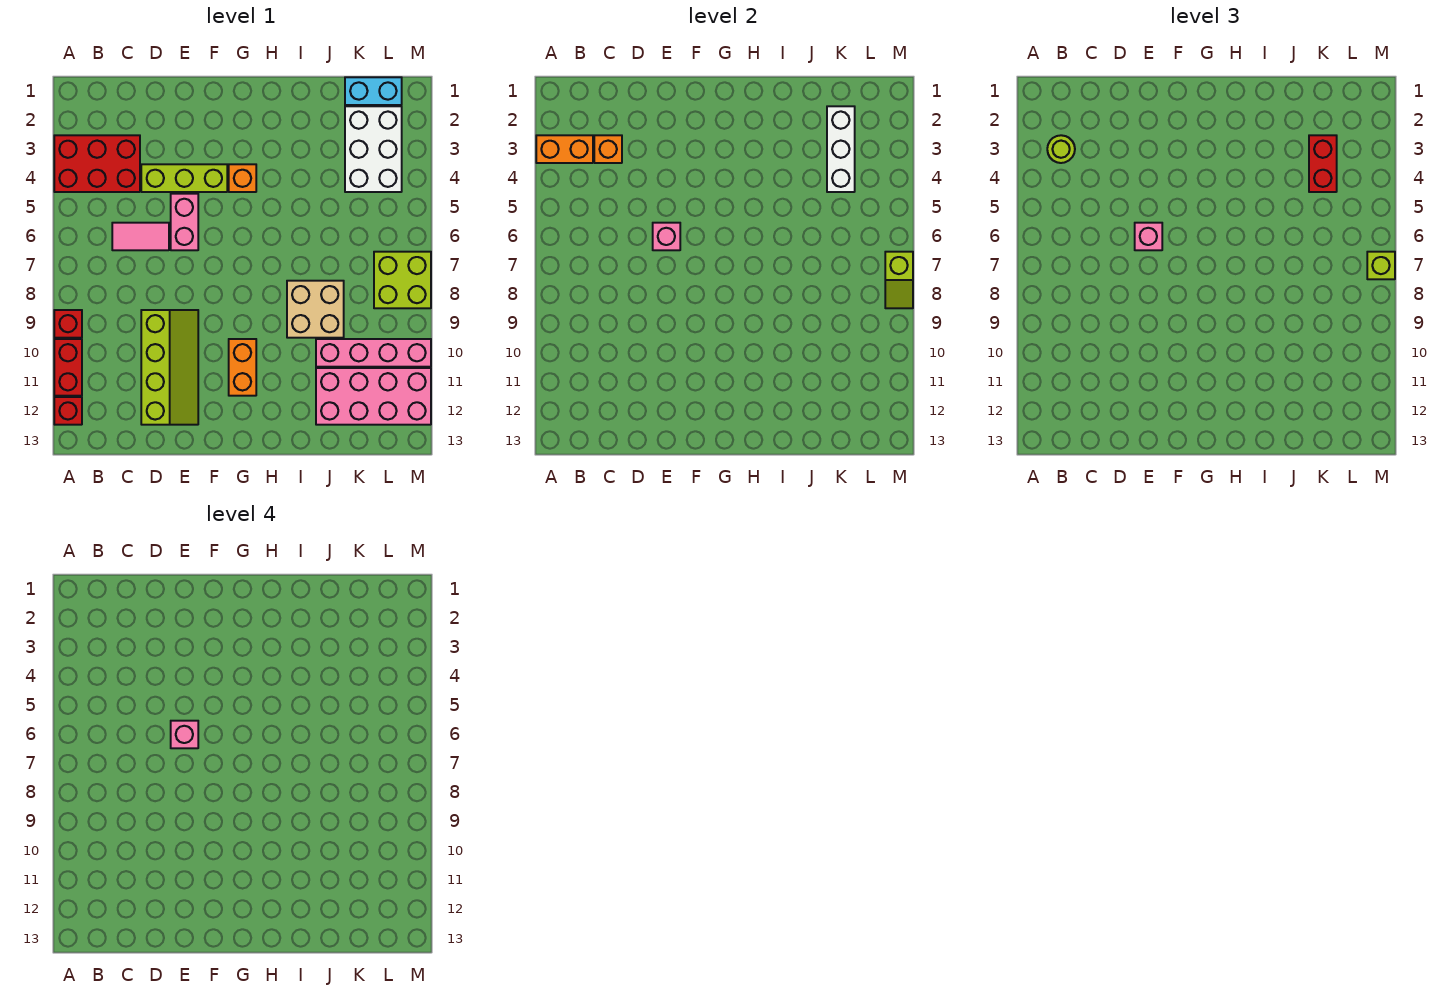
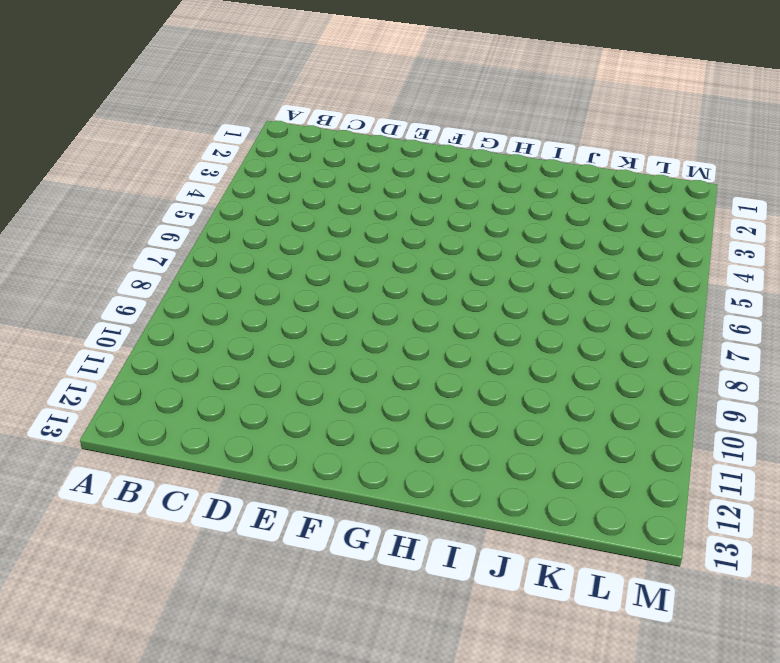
none -> red brick A3:C4 level 1
none -> red brick A9 level 1
none -> red brick A10:A11 level 1

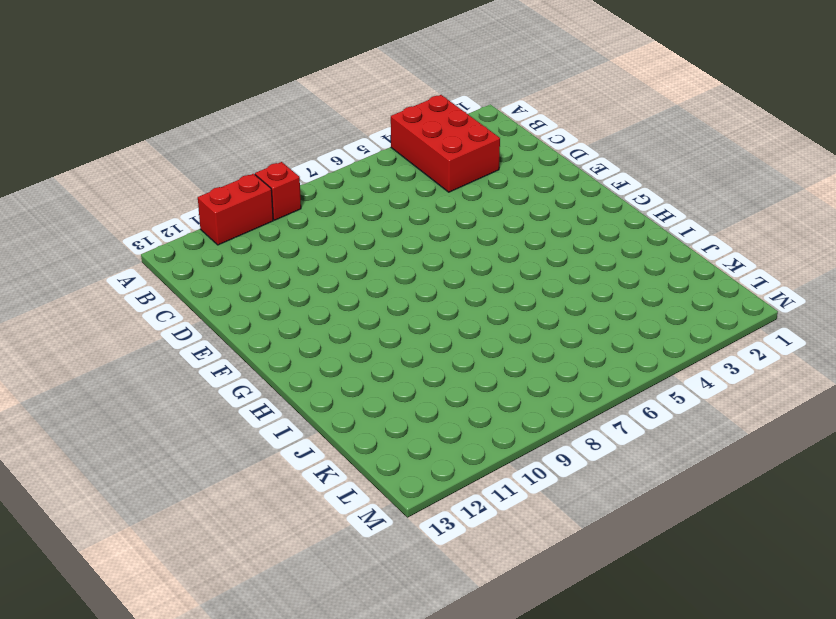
none -> red brick A12 level 1
none -> pink tile C6:D6 level 1
none -> lime brick D4:F4 level 1

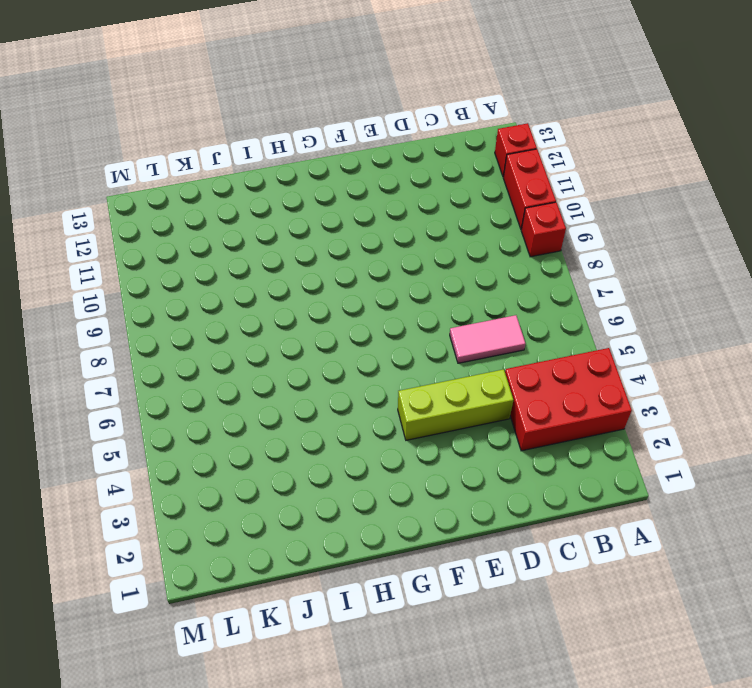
none -> lime slope D9:E12 level 1 top D
none -> pink brick E5:E6 level 1
none -> orange brick G4 level 1

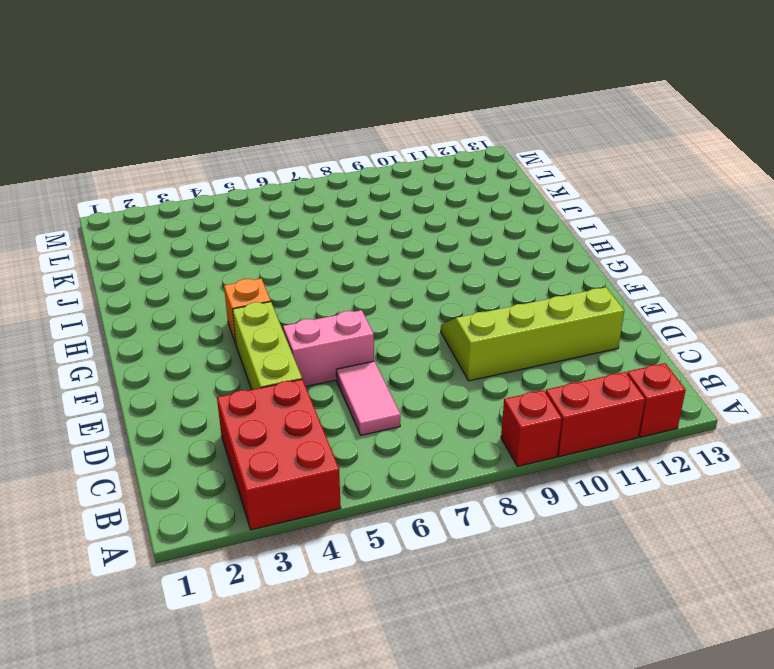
none -> orange brick G10:G11 level 1
none -> tan brick I8:J9 level 1
none -> pink brick J10:M10 level 1

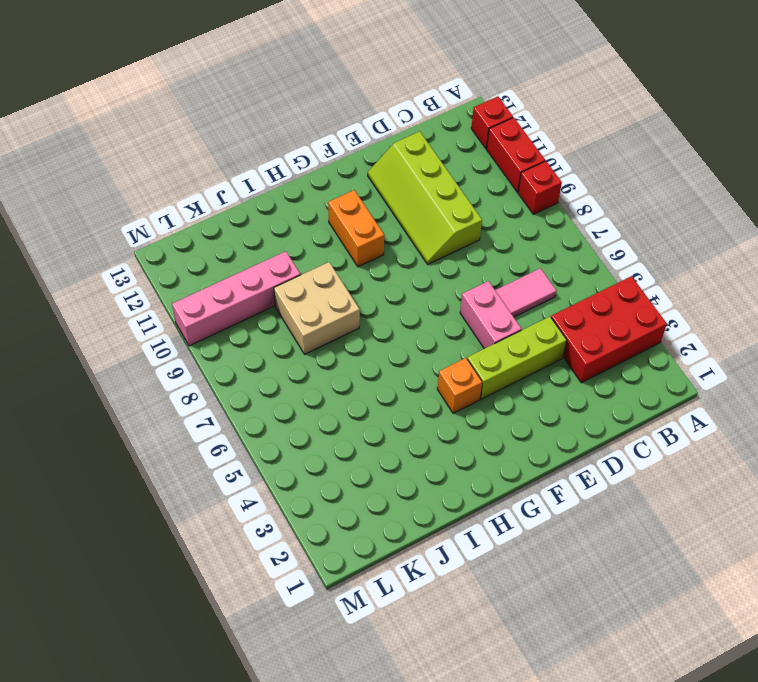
none -> pink brick J11:M12 level 1
none -> cyan brick K1:L1 level 1
none -> white brick K2:L4 level 1

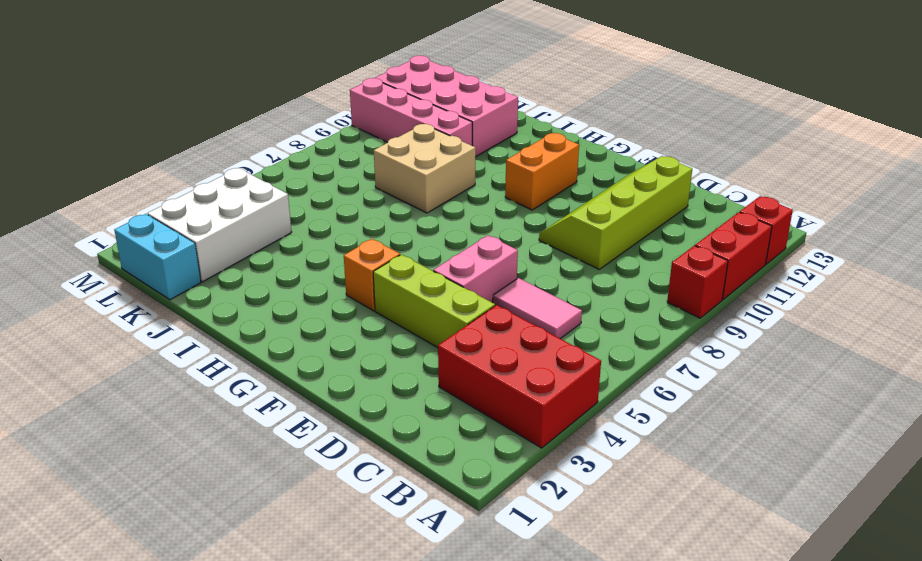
none -> lime brick L7:M8 level 1
none -> orange brick A3:B3 level 2
none -> orange brick C3 level 2

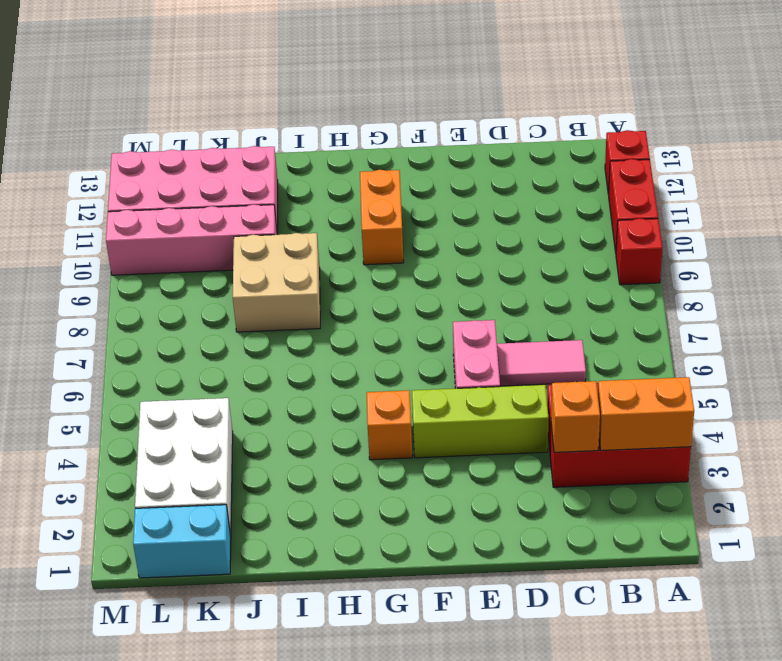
none -> lime slope D9:E12 level 1 top D
none -> lime brick L7:M8 level 1
none -> pink brick E6 level 2

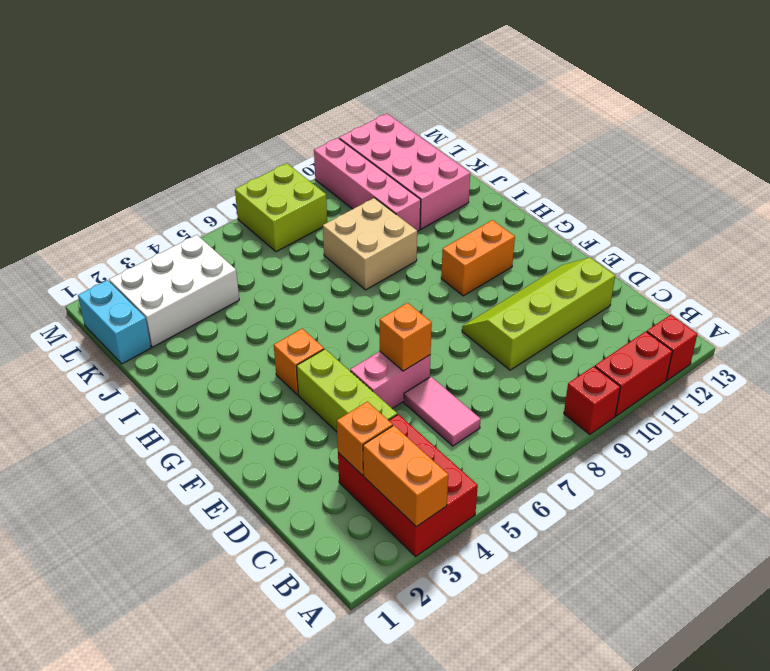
orange brick E6 level 2 -> pink brick E6 level 2
none -> white brick K2:K4 level 2
none -> lime slope M7:M8 level 2 top 7
none -> lime round brick B3 level 3

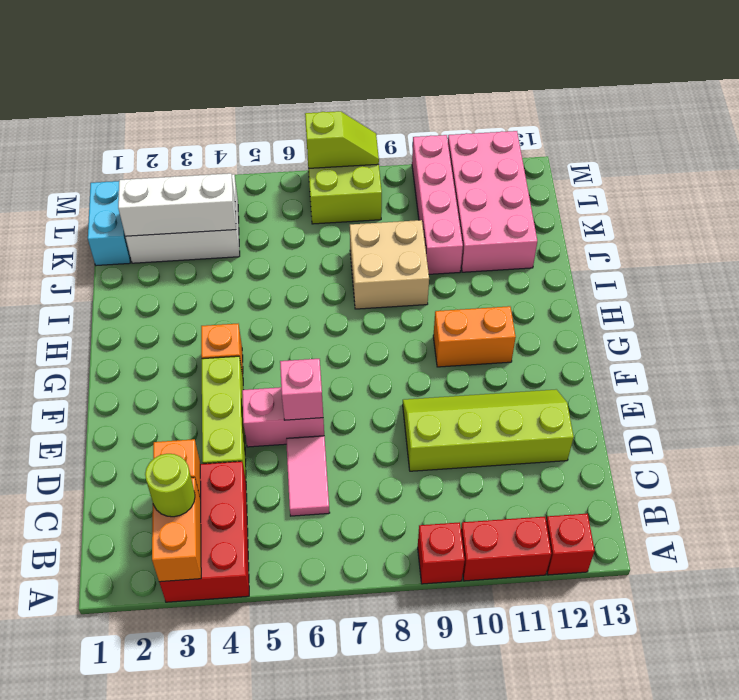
none -> pink brick E6 level 3
none -> red brick K3:K4 level 3
none -> lime brick M7 level 3

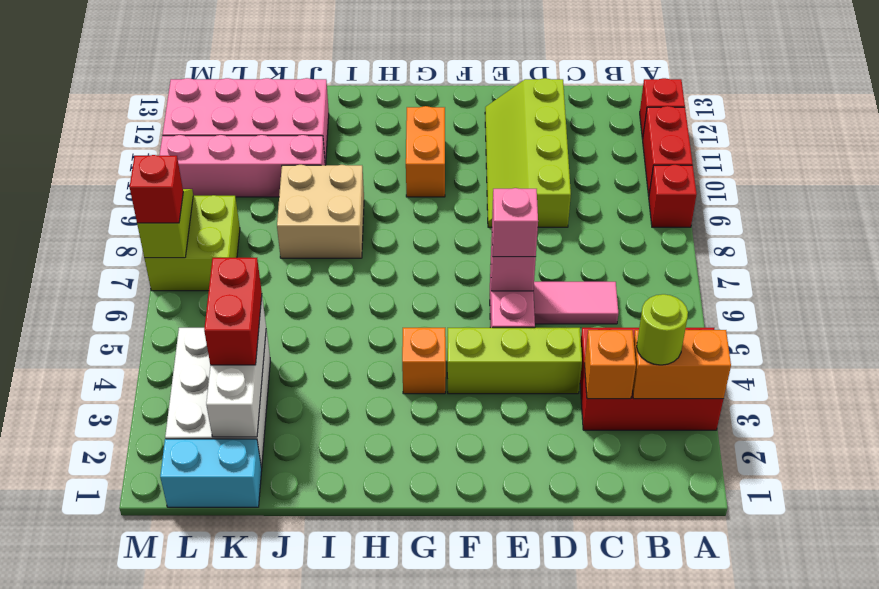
red brick M7 level 3 -> lime brick M7 level 3
none -> pink brick E6 level 4

